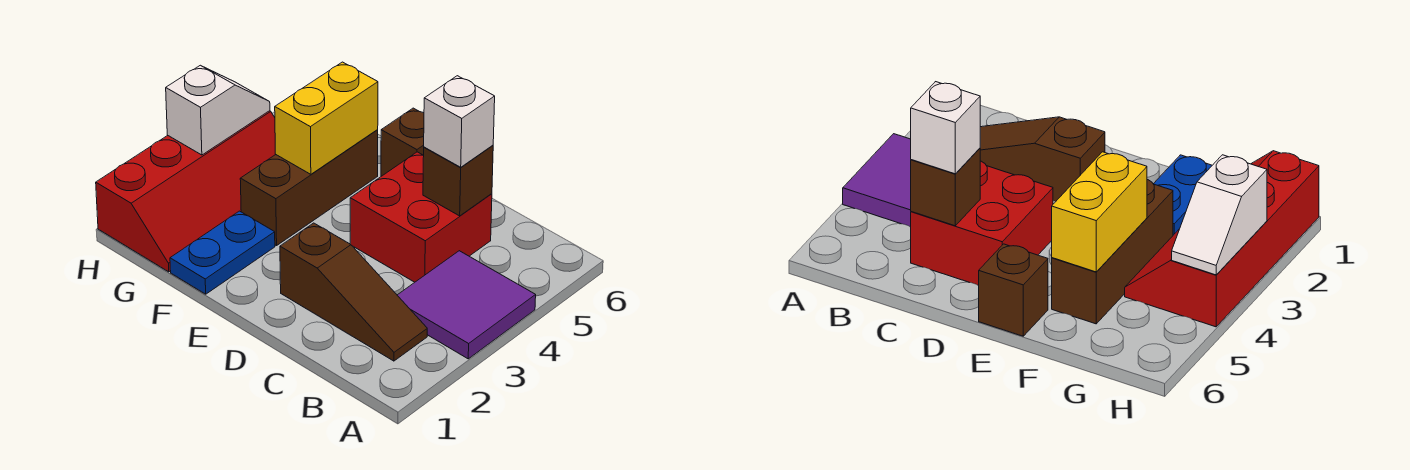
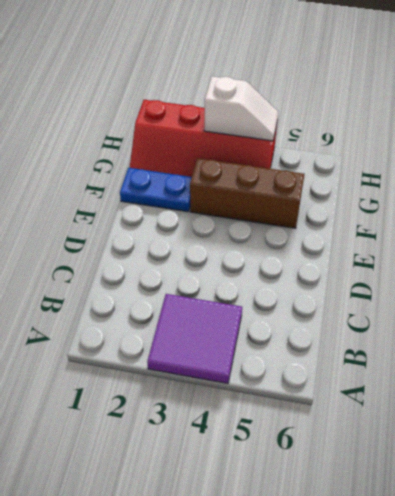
none -> brown slope B2:D2 level 1 top D
none -> red brick C4:D5 level 1

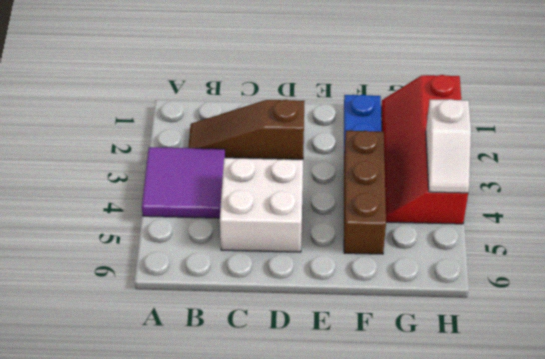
white brick C4:D5 level 1 -> red brick C4:D5 level 1
none -> brown brick E6 level 1
none -> brown brick C5 level 2

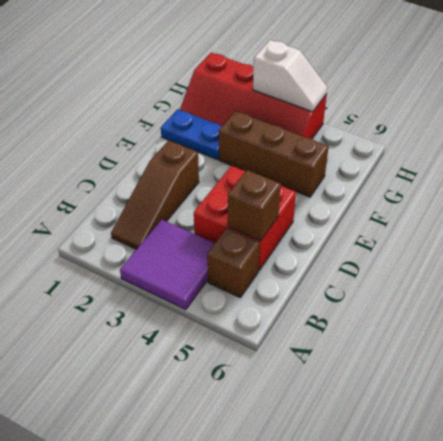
brown brick B5 level 1 -> brown brick E6 level 1
none -> yellow brick F4:F5 level 2
none -> white brick C5 level 3

